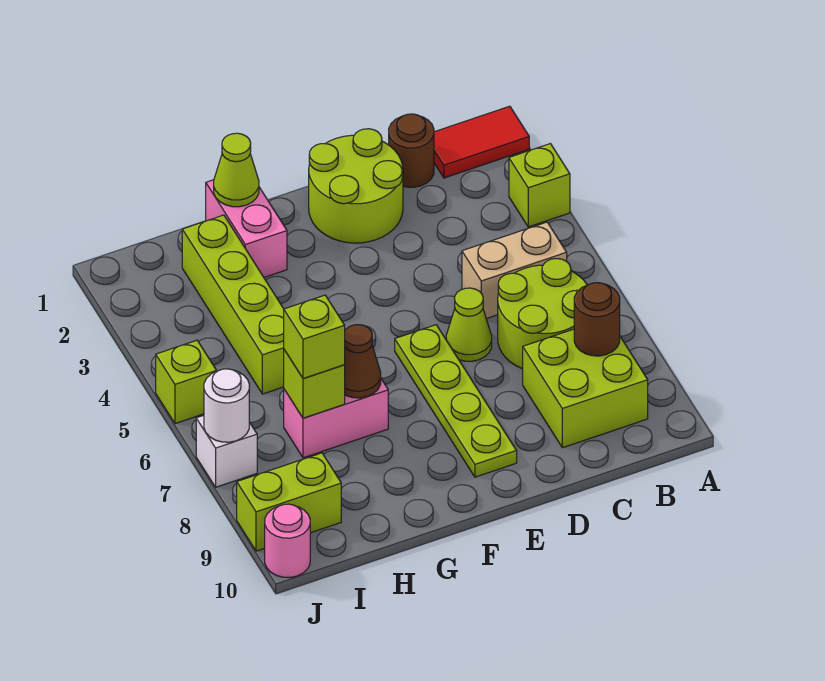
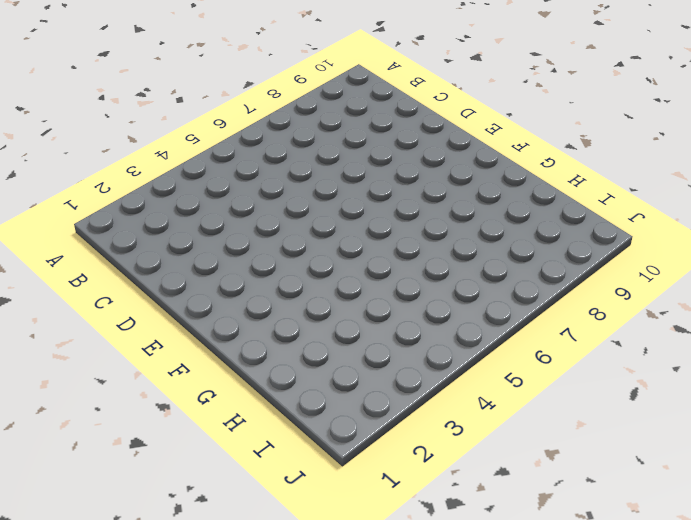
none -> red tile A1:B1 level 1
none -> lime brick A3 level 1
none -> tan brick B5:C5 level 1

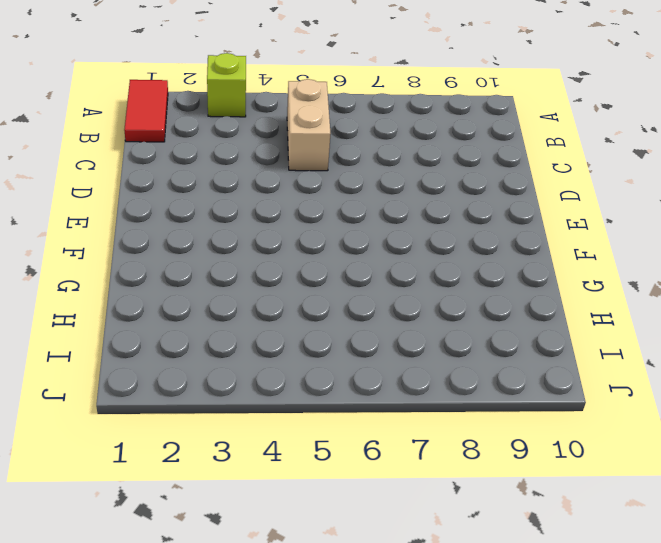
none -> lime round brick B6:C7 level 1
none -> lime brick B8:C9 level 1
none -> brown round brick C1 level 1

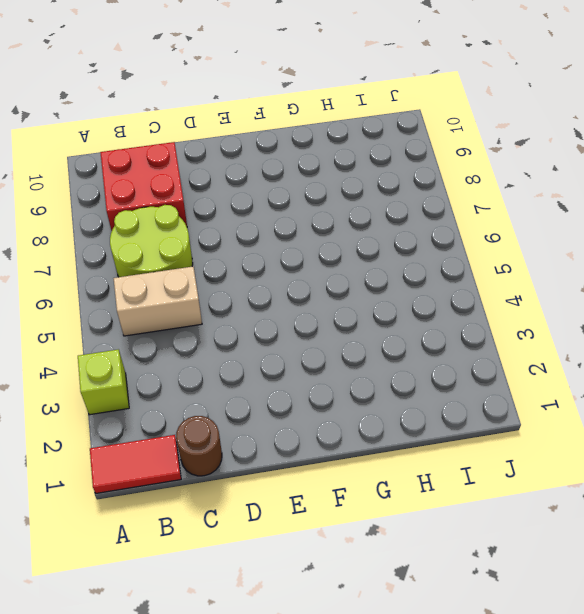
red brick B8:C9 level 1 -> lime brick B8:C9 level 1
none -> lime round brick D1:E2 level 1
none -> lime cone D6 level 1
none -> lime plate E6:E9 level 1

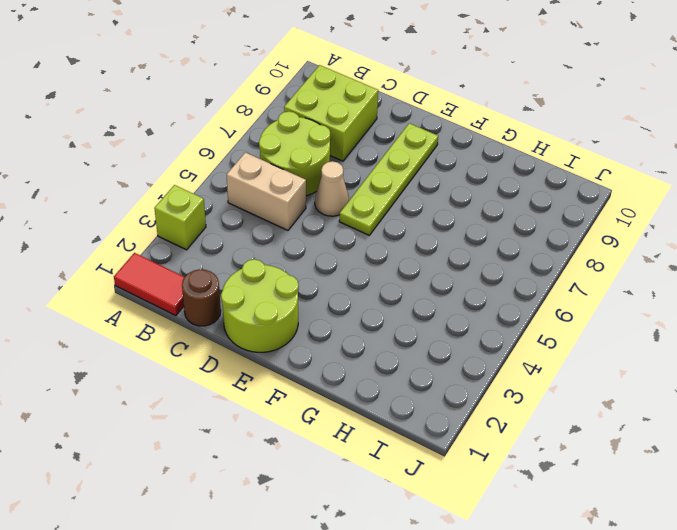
tan cone D6 level 1 -> lime cone D6 level 1
none -> pink brick G1:G2 level 1
none -> pink brick G7:H7 level 1
none -> lime brick H2:H5 level 1

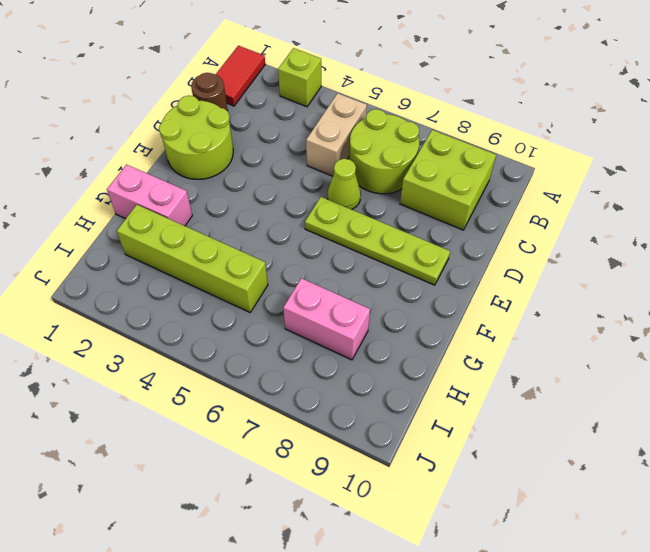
pink brick H7:H8 level 1 -> pink brick G7:H7 level 1
none -> lime brick I9:J9 level 1
none -> lime brick J5 level 1
none -> white brick J7 level 1

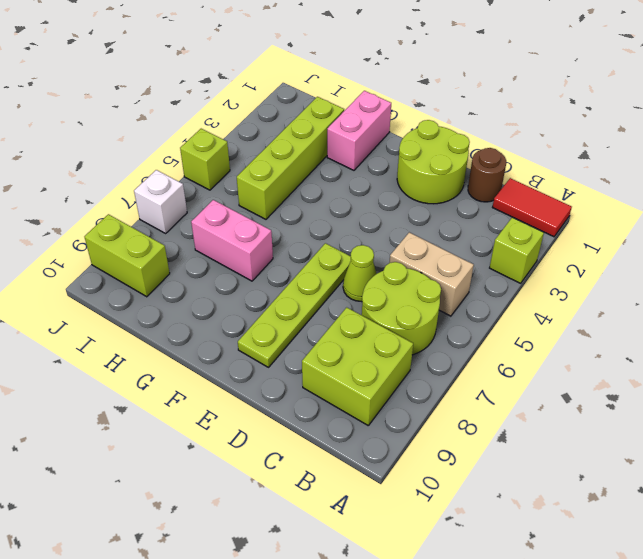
none -> pink round brick J10 level 1
none -> brown round brick B8 level 2
none -> lime cone G1 level 2

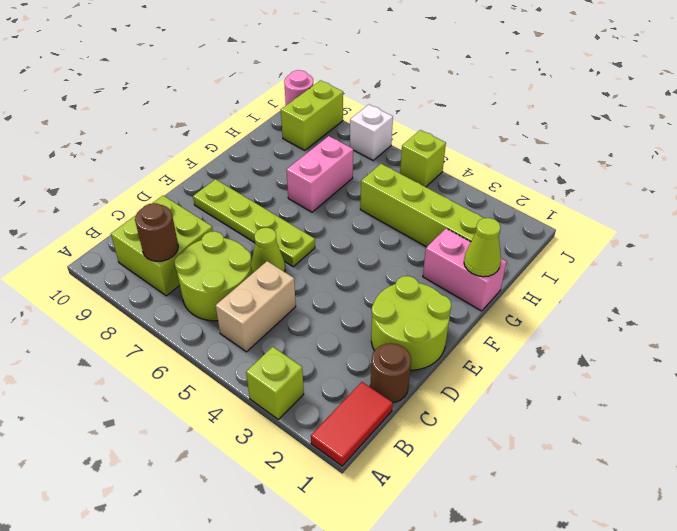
none -> brown cone G7 level 2
none -> lime brick H7 level 2
none -> white round brick J7 level 2

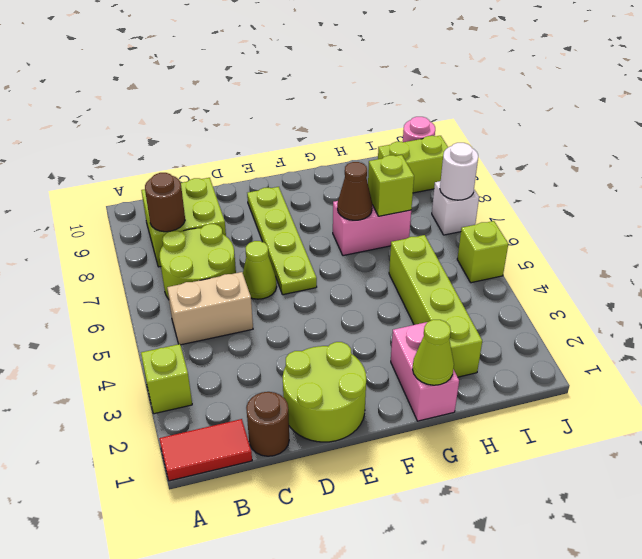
none -> lime brick H7 level 3

